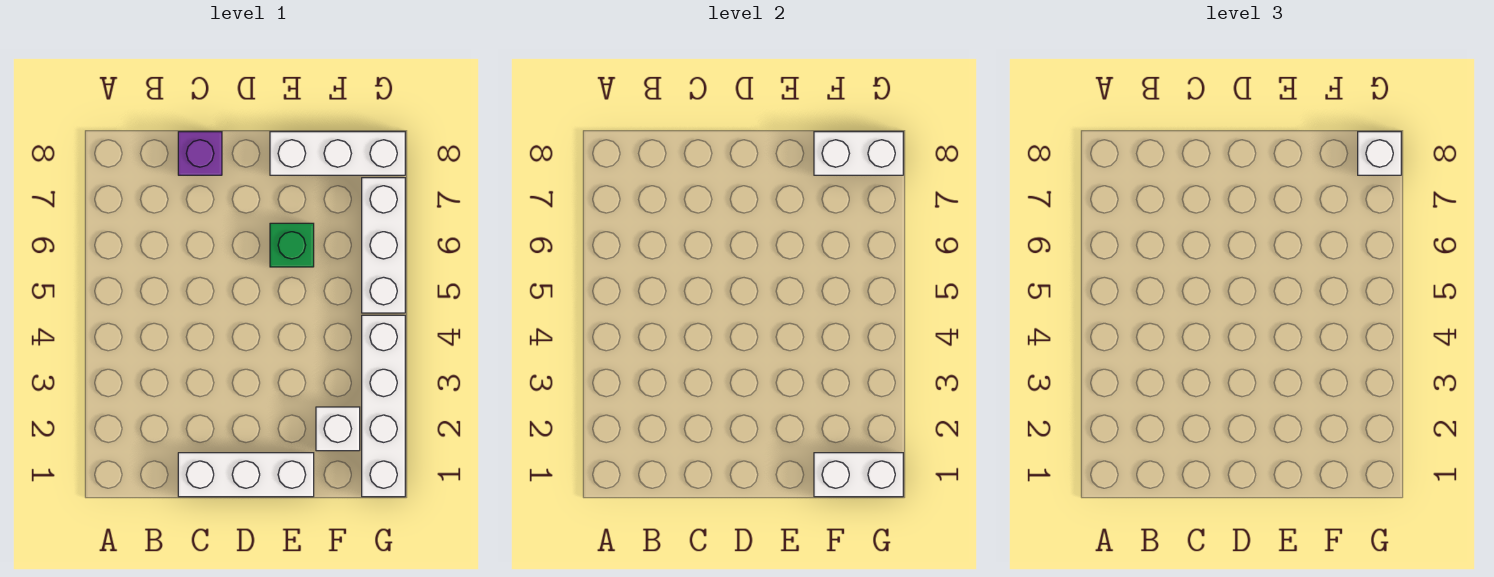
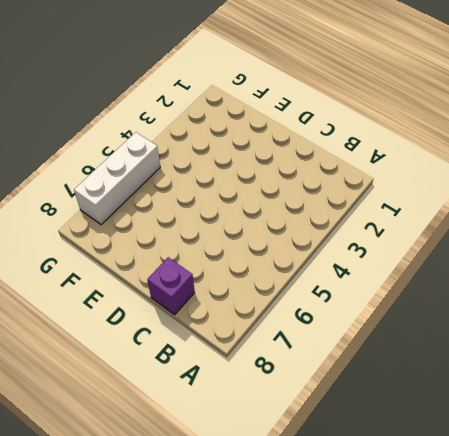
none -> white brick C1:E1 level 1
none -> green brick E6 level 1

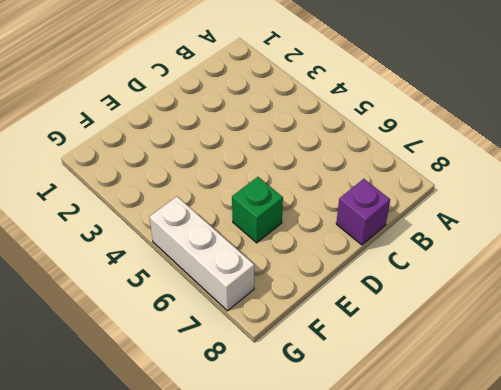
none -> white brick C1:E1 level 1
none -> white brick E8:G8 level 1

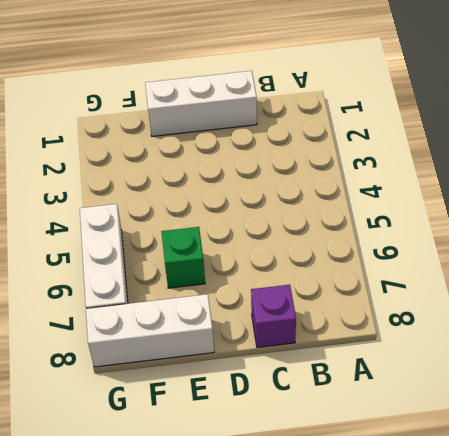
none -> white brick F2 level 1
none -> white brick G1:G4 level 1

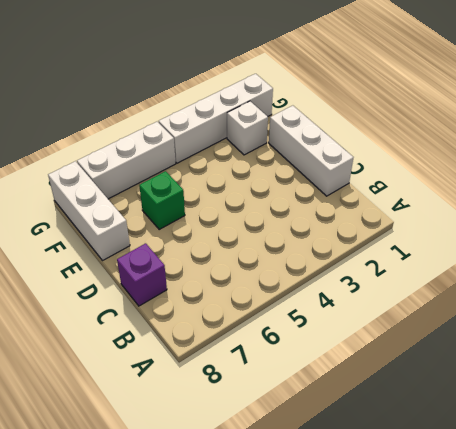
none -> white brick F1:G1 level 2
none -> white brick F8:G8 level 2

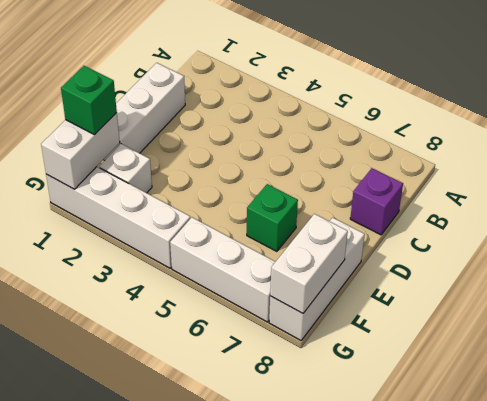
green brick F1 level 3 -> none
none -> white brick G8 level 3

